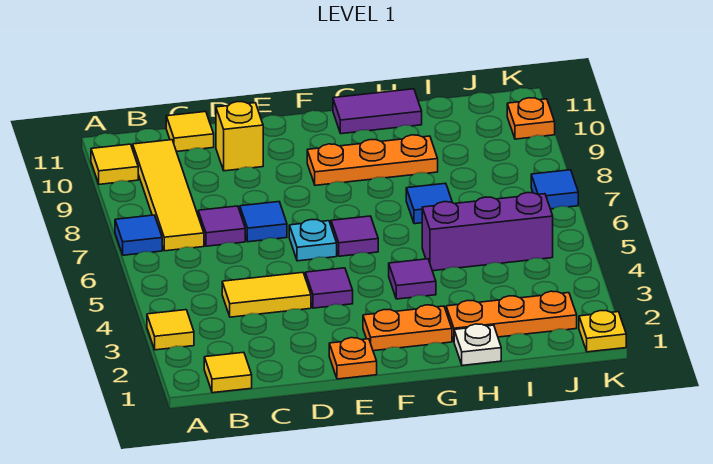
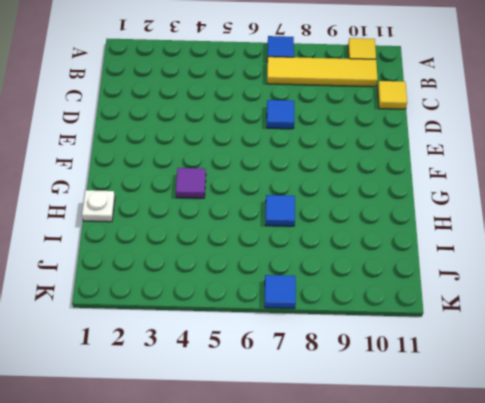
none -> yellow tile A3 level 1
none -> yellow tile B1 level 1
none -> yellow tile C4:D4 level 1

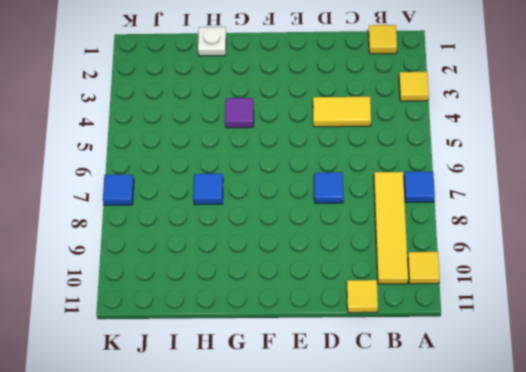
none -> purple tile C7 level 1
none -> yellow brick D10 level 1
none -> orange plate E1 level 1

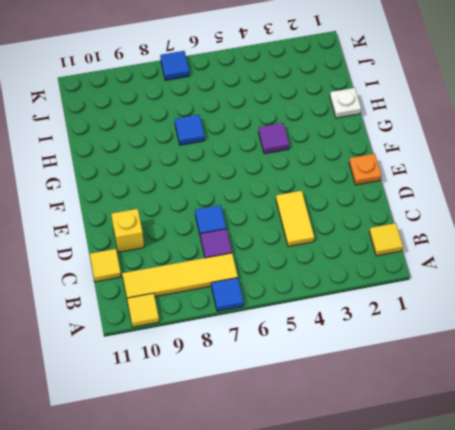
none -> yellow tile A3 level 1
none -> purple tile E4 level 1
none -> cyan plate E6 level 1

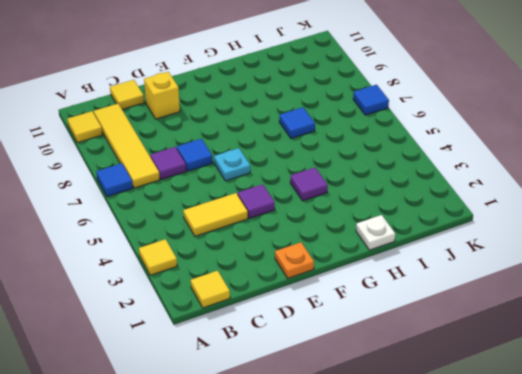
none -> orange plate F2:G2 level 1
none -> purple tile F6 level 1
none -> orange plate F9:H9 level 1

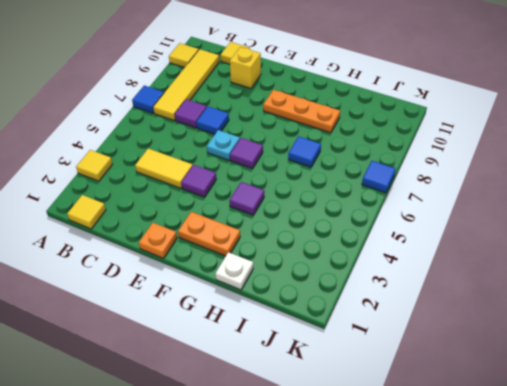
none -> purple tile G11:H11 level 1
none -> orange plate H2:J2 level 1
none -> purple brick H5:J5 level 1

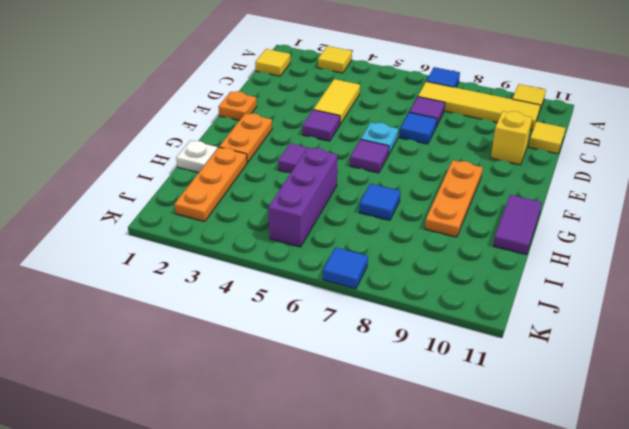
none -> yellow plate K1 level 1
none -> orange plate K10 level 1

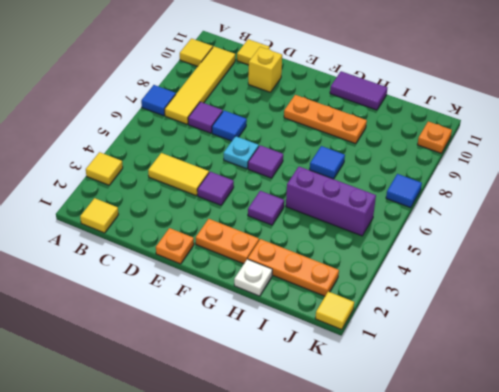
yellow tile K1 level 1 -> yellow plate K1 level 1

